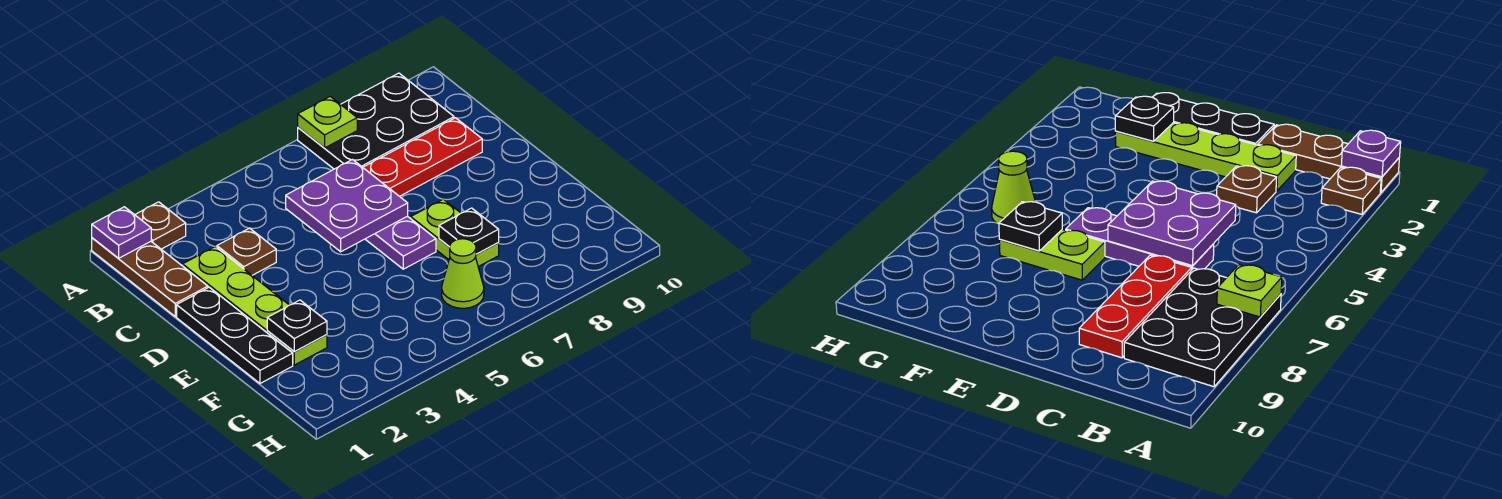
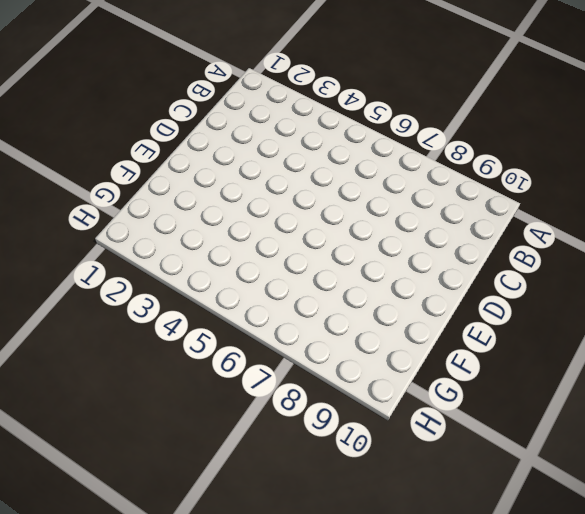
none -> brown plate A1:C1 level 1
none -> brown plate A2 level 1
none -> black plate A7:B9 level 1

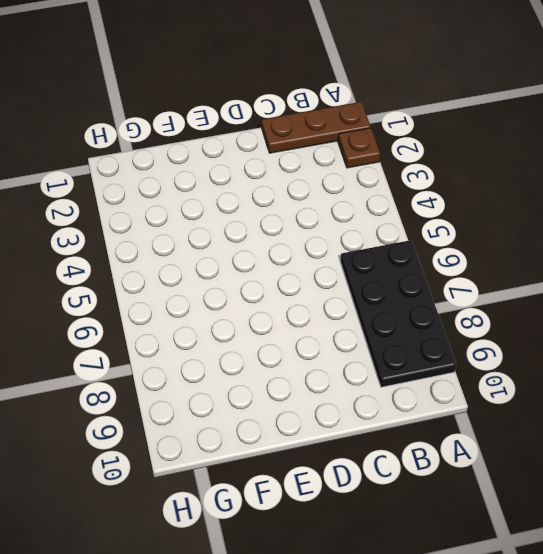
black plate A6:B9 level 1 -> black plate A7:B9 level 1
none -> lime plate C2:F2 level 1
none -> brown plate C3 level 1
none -> purple plate C6:E6 level 1

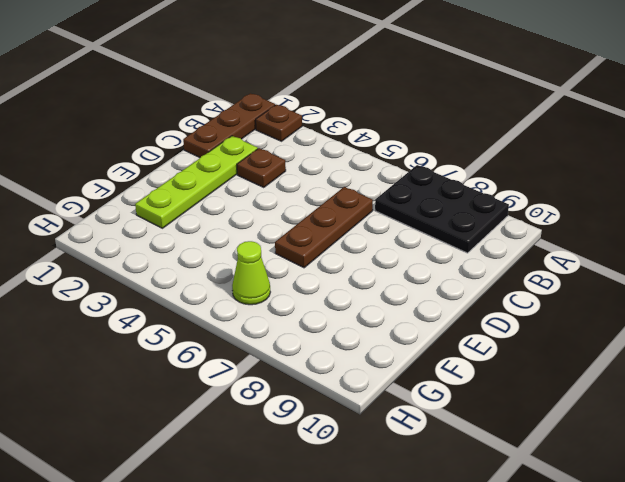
brown plate C6:E6 level 1 -> purple plate C6:E6 level 1
none -> red plate C7:C9 level 1
none -> black plate D1:F1 level 1
none -> lime plate E7:F7 level 1

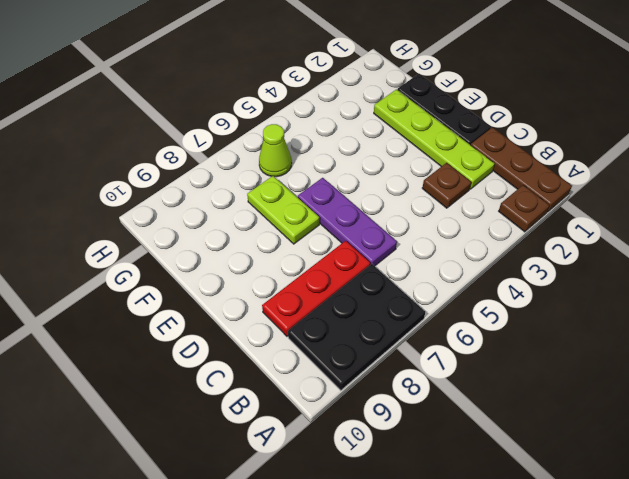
none -> purple plate A1 level 2
none -> lime plate A7 level 2
none -> purple plate C5:D6 level 2

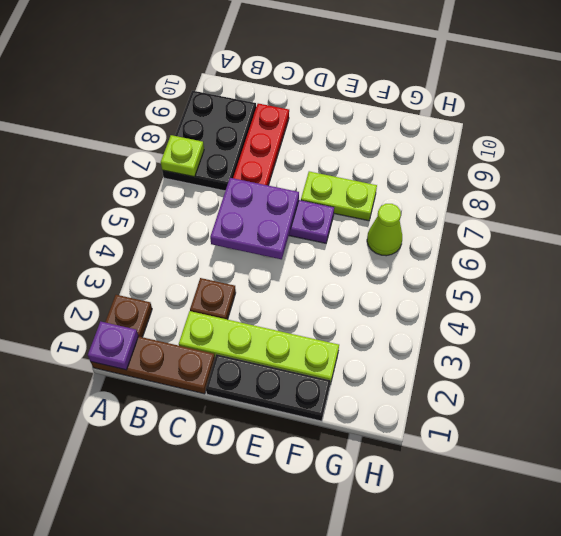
none -> black plate F2 level 2
none -> black plate F7 level 2

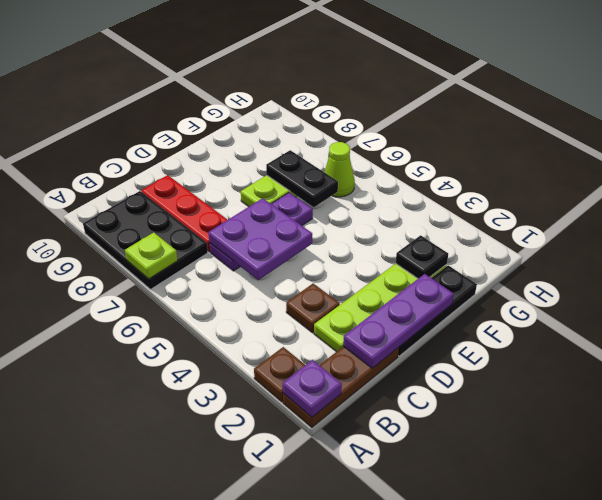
purple plate C1:E1 level 2 -> none
black plate F6:F7 level 2 -> black plate F7 level 2

